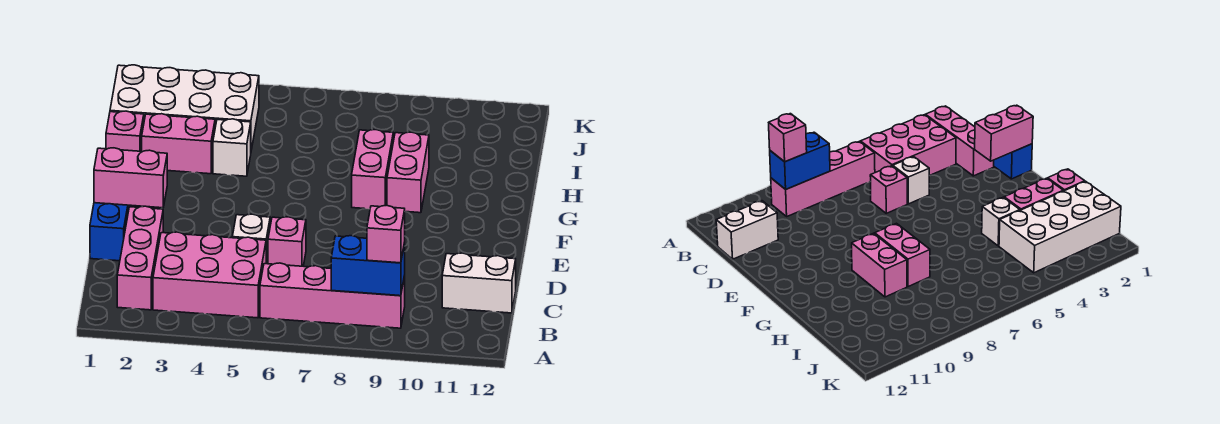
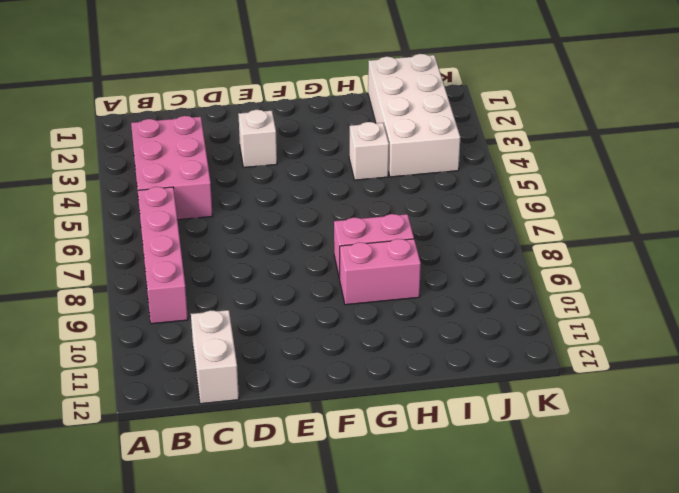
white brick E3 level 1 -> white brick D5 level 1
none -> pink brick B2:D2 level 1
none -> blue brick D1:E1 level 1
none -> pink brick D6 level 1

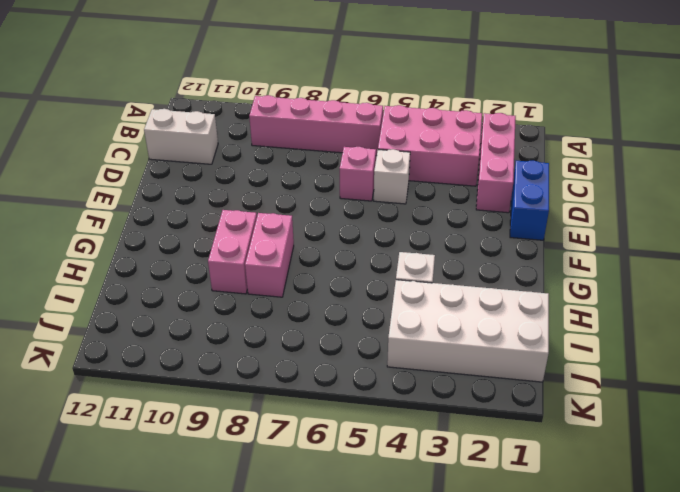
none -> pink brick H1 level 1
none -> pink brick H2:H3 level 1
none -> blue brick B8:B9 level 2

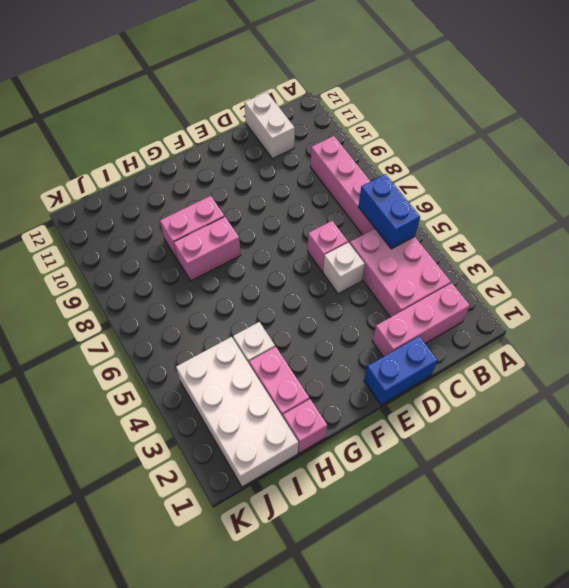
blue brick B5:B6 level 2 -> blue brick B8:B9 level 2
none -> pink brick E1:E2 level 2
none -> pink brick B9 level 3

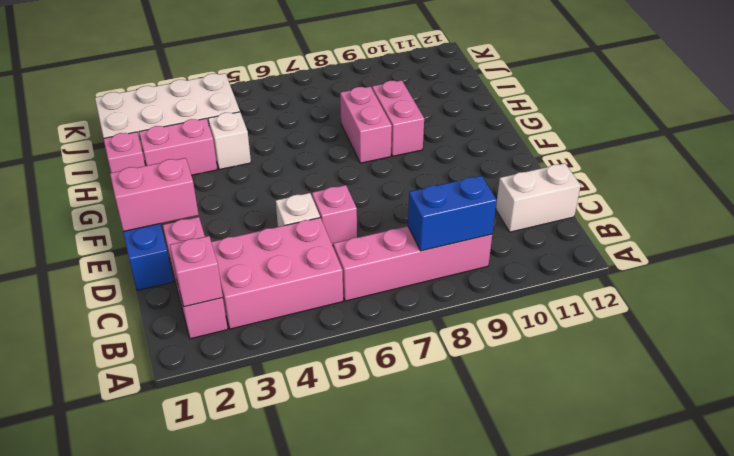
pink brick B2 level 2 -> pink brick B9 level 3

